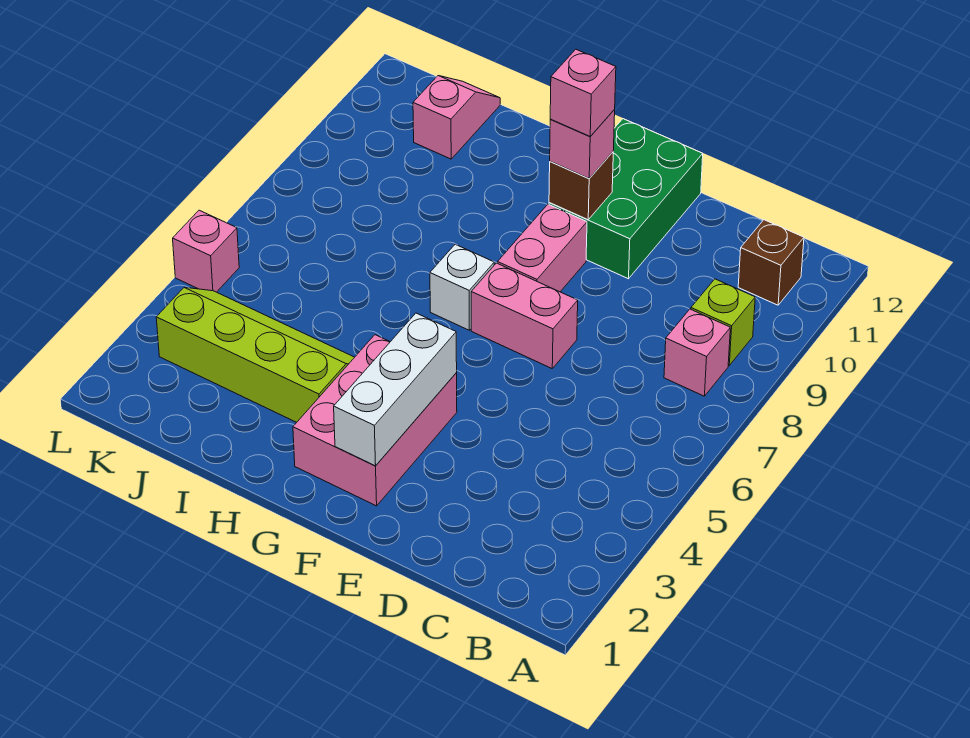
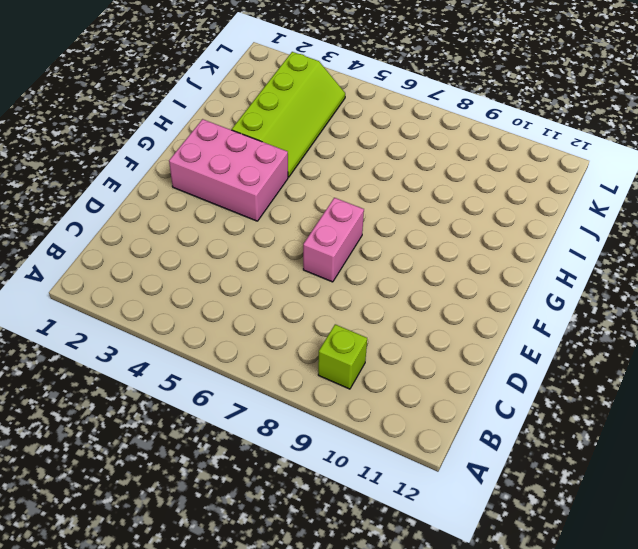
none -> pink brick B8 level 1
none -> brown brick B11 level 1
none -> green brick E10:F12 level 1

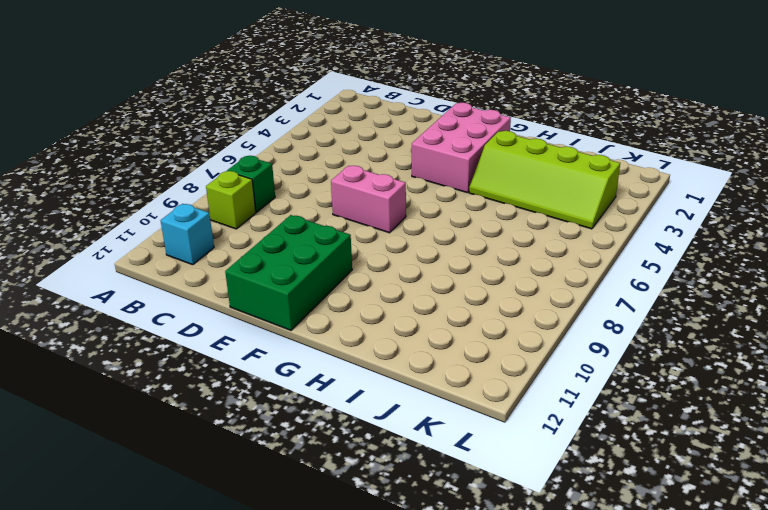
green brick B8 level 1 -> pink brick B8 level 1
cyan brick B11 level 1 -> brown brick B11 level 1
none -> pink brick F8:F9 level 1
none -> white brick G7 level 1
none -> pink slope J11:J12 level 1 top 11

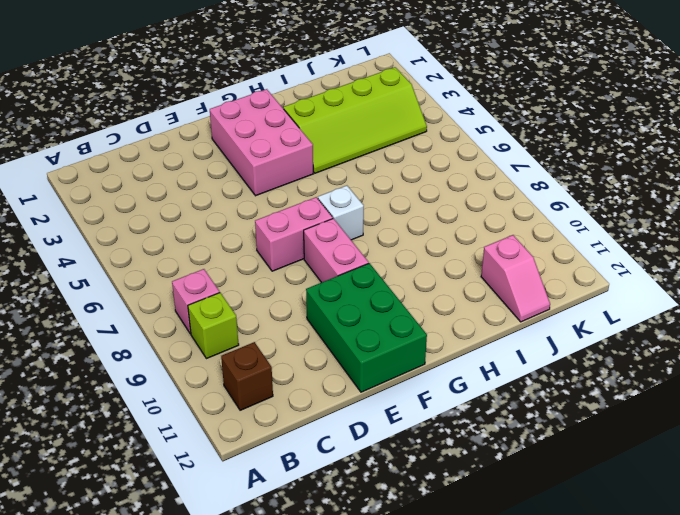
none -> pink brick L5 level 1
none -> white brick F2:F4 level 2
none -> brown brick F10 level 2

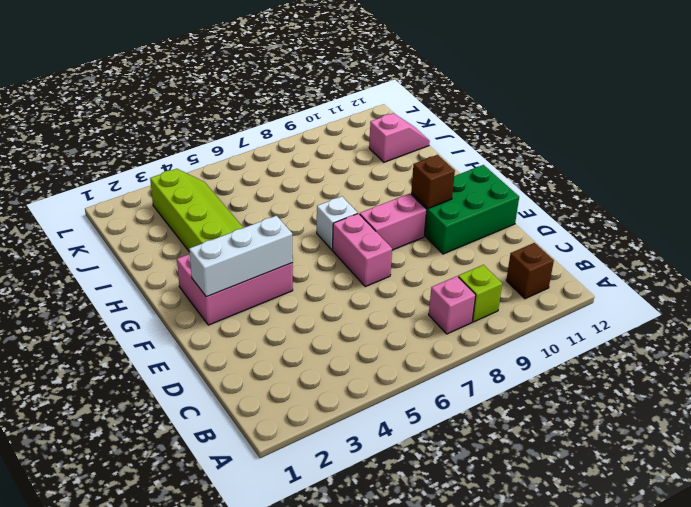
none -> pink brick L5 level 1
none -> pink brick F10 level 3
none -> pink brick F10 level 4

